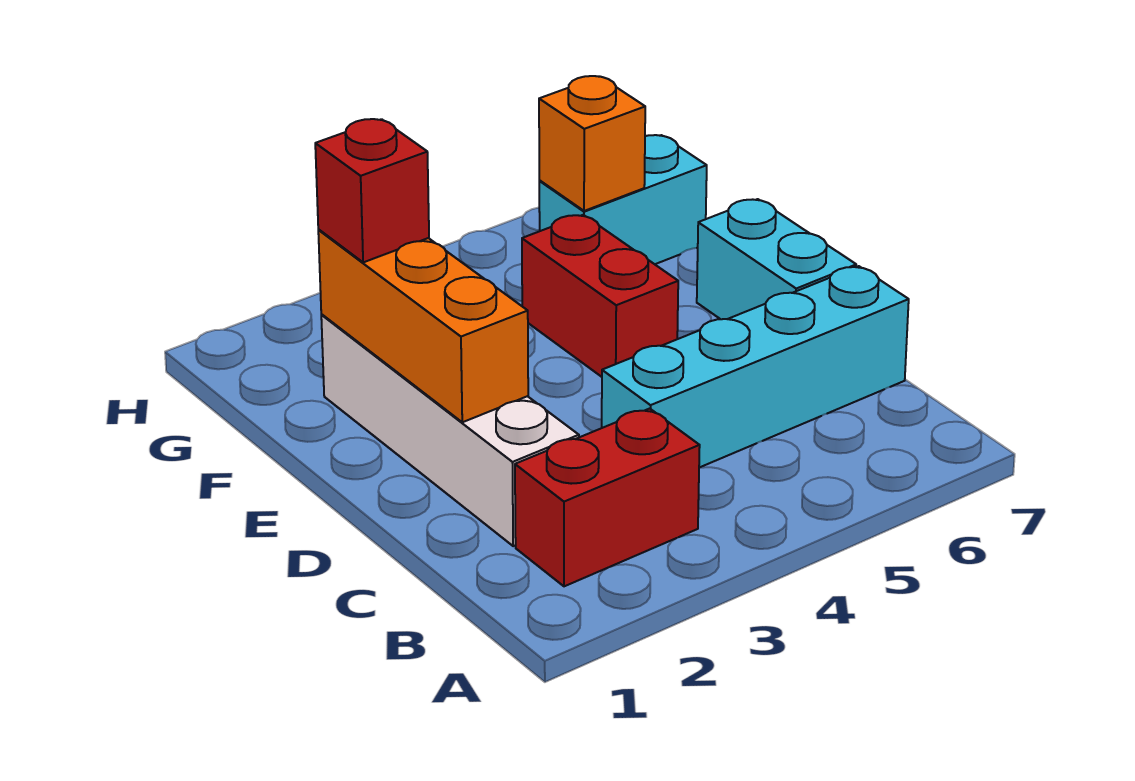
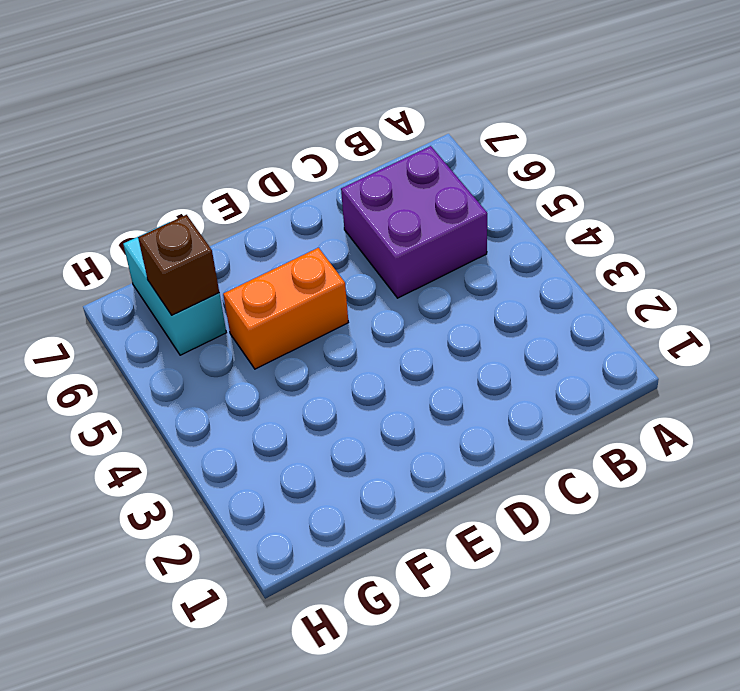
purple brick B5:C6 level 1 -> cyan brick C4:C7 level 1
orange brick E5:F5 level 1 -> red brick E5:F5 level 1
brown brick G6 level 2 -> orange brick G6 level 2
none -> red brick B2:B3 level 1
none -> white brick C2:F2 level 1

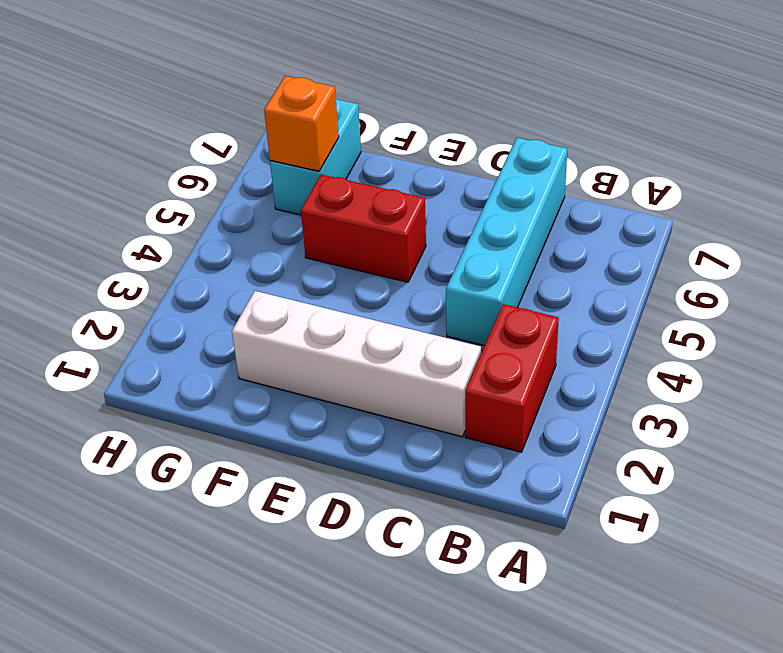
none -> cyan brick D7:E7 level 1
none -> orange brick D2:F2 level 2

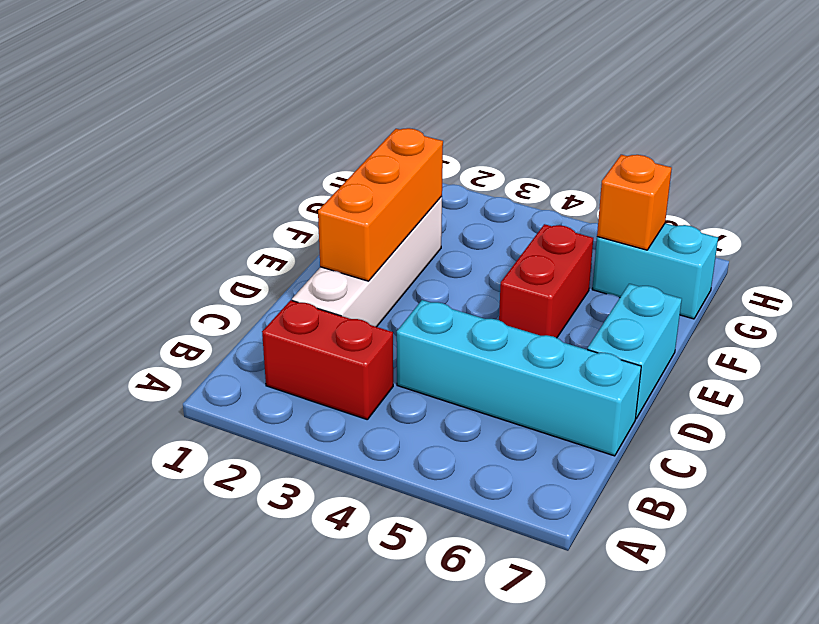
none -> red brick F2 level 3

